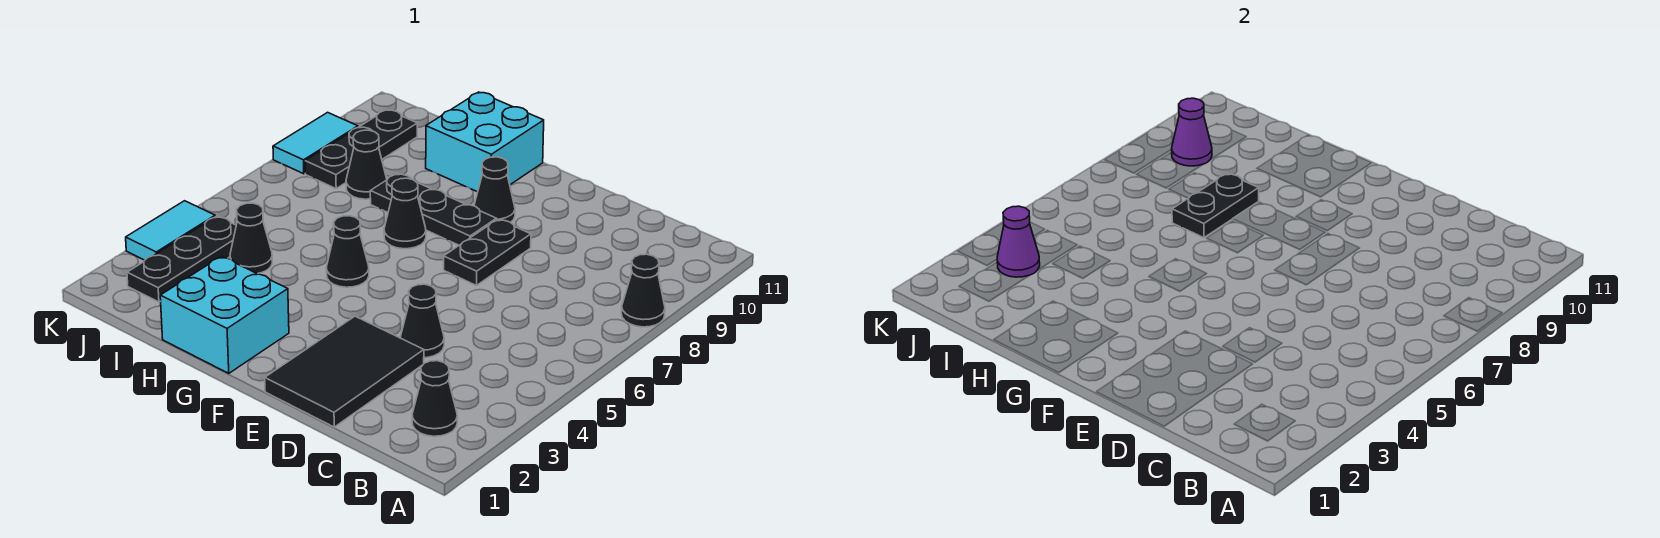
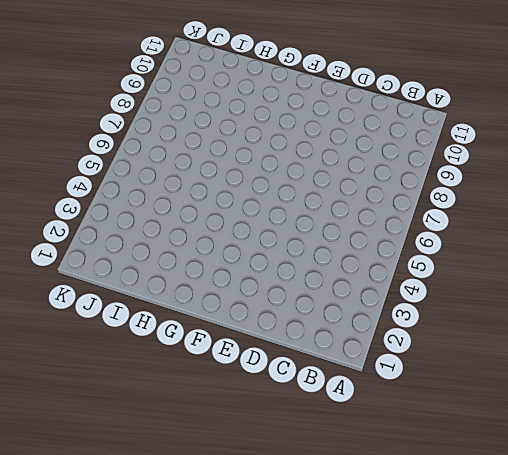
none -> black cone A8 level 1
none -> black cone B2 level 1
none -> black tile D1:E3 level 1

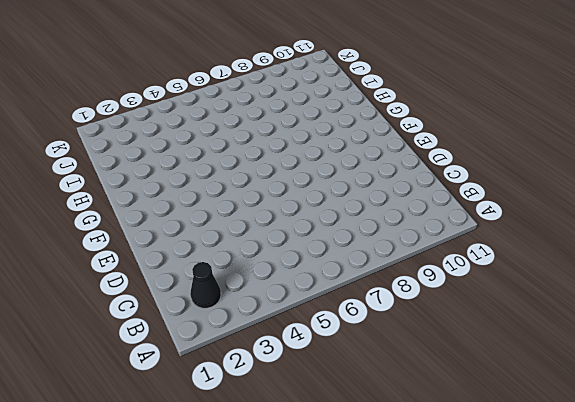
none -> black cone A8 level 1
none -> black tile D1:E3 level 1
none -> black cone D4 level 1

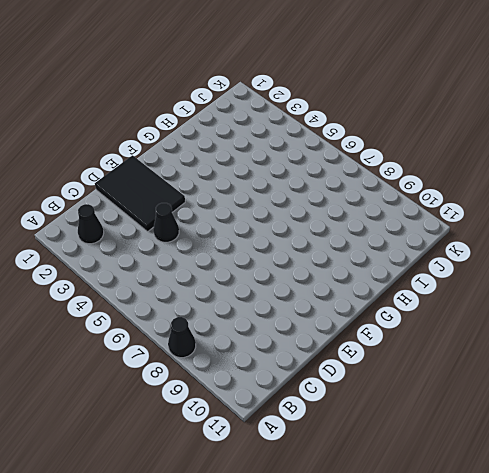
none -> black plate E7:E8 level 1
none -> black plate F8:H8 level 1
none -> black cone F9 level 1

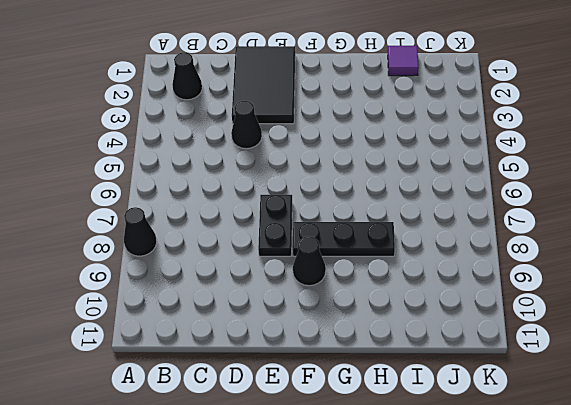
purple tile I1 level 1 -> none
none -> cyan brick G1:H2 level 1
none -> black cone G5 level 1
none -> black cone G7 level 1

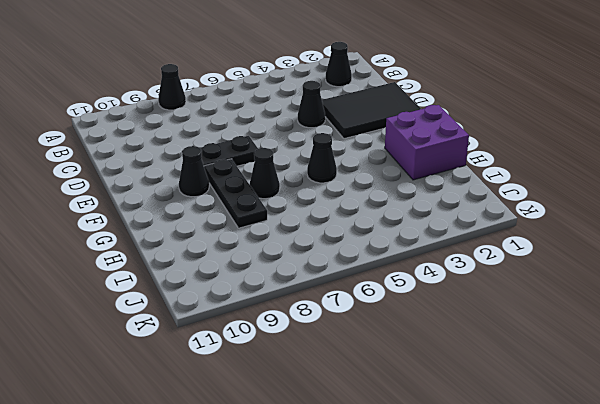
purple brick G1:H2 level 1 -> cyan brick G1:H2 level 1
none -> cyan brick G10:H11 level 1
none -> black cone I4 level 1
none -> black cone I8 level 1

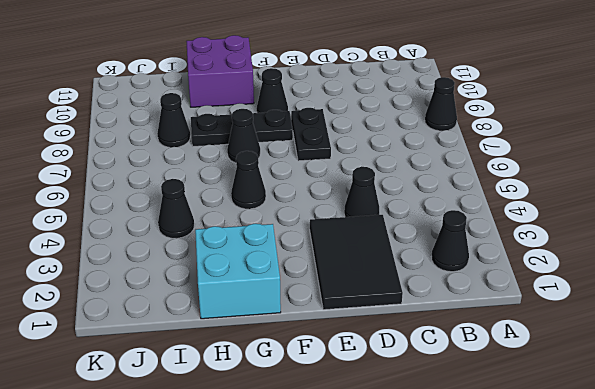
purple brick G10:H11 level 1 -> cyan brick G10:H11 level 1
none -> black plate J2:J4 level 1
none -> black plate J8:J10 level 1
none -> cyan tile K3:K4 level 1

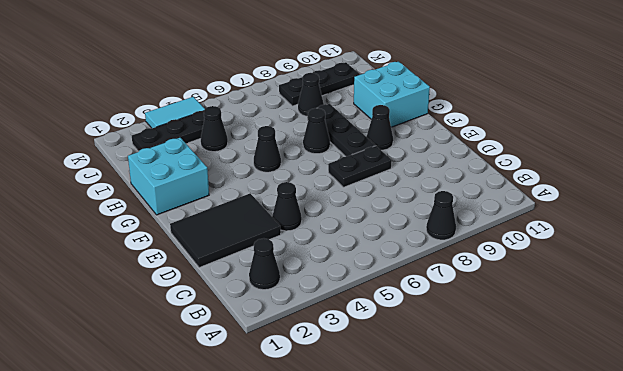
none -> cyan tile K8:K9 level 1
none -> black plate H7:H8 level 2
none -> purple cone J3 level 2

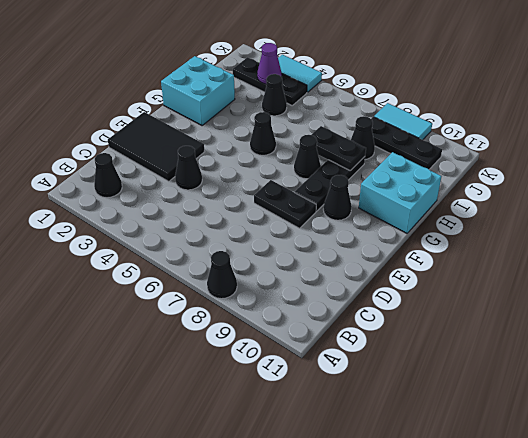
none -> purple cone J9 level 2

